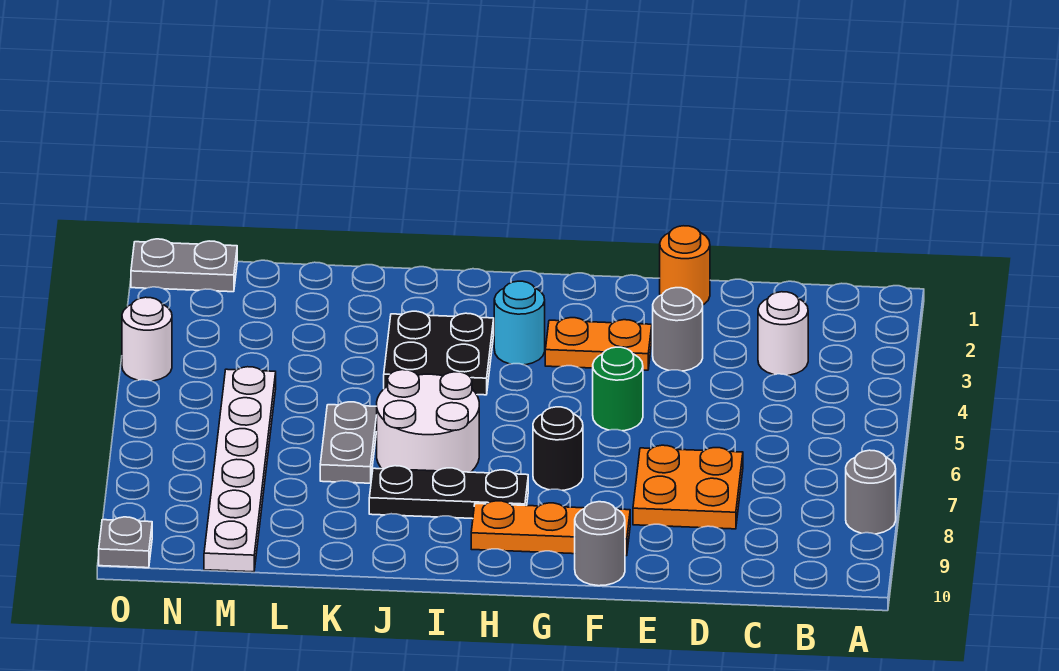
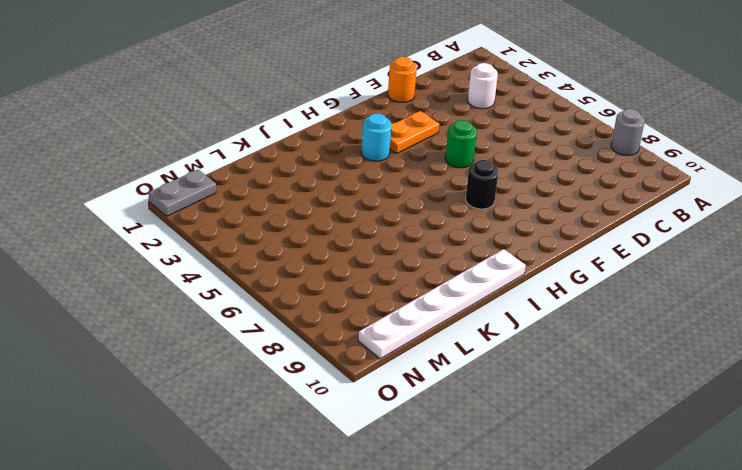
white plate I10:N10 level 1 -> white plate M5:M10 level 1
none -> orange plate D7:E8 level 1
none -> grey round brick E3 level 1
none -> orange plate F9:H9 level 1

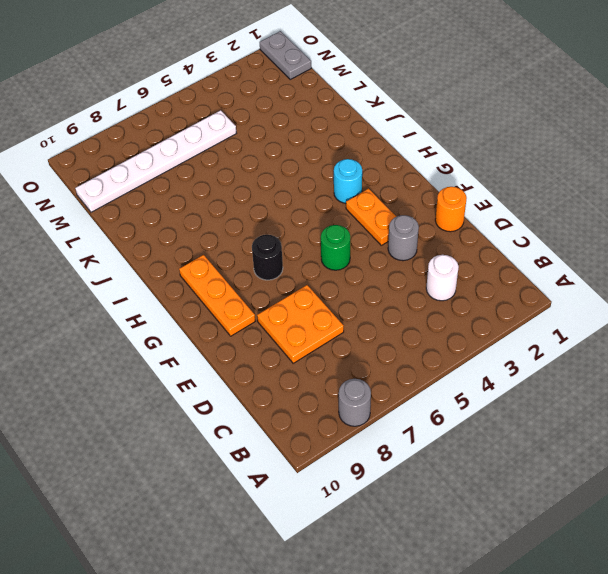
none -> grey round brick F10 level 1
none -> black plate H8:J8 level 1
none -> black plate I3:J4 level 1

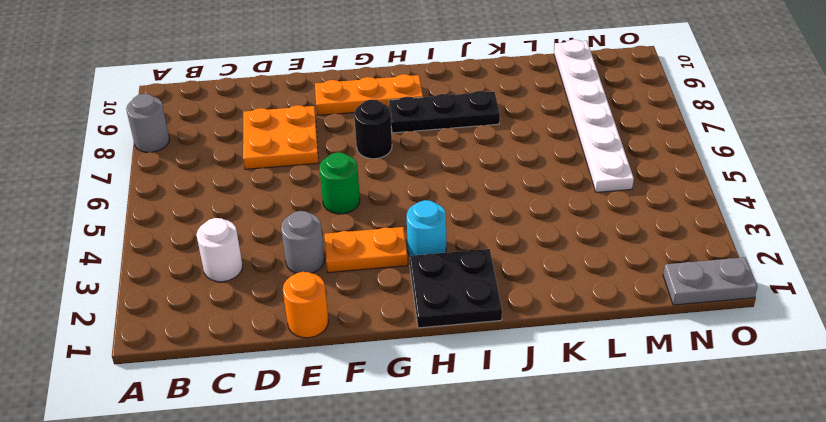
black plate H1:I2 level 1 -> black plate I3:J4 level 1
none -> grey round brick F10 level 1
none -> white round brick I6:J7 level 1
none -> grey plate K6:K7 level 1

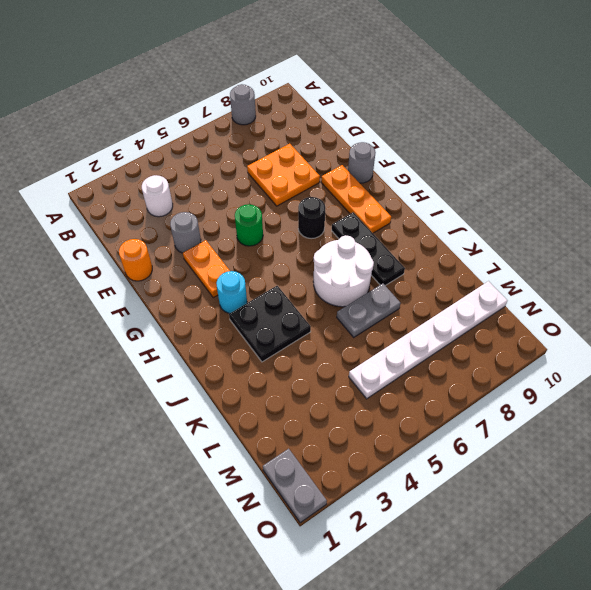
none -> white round brick O4 level 1
none -> grey plate O10 level 1

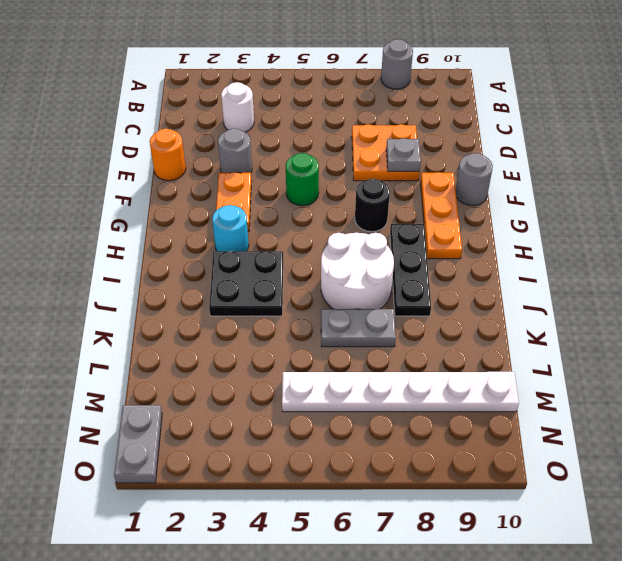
grey plate E8 level 2 -> grey plate O10 level 1
none -> white round brick O4 level 1

